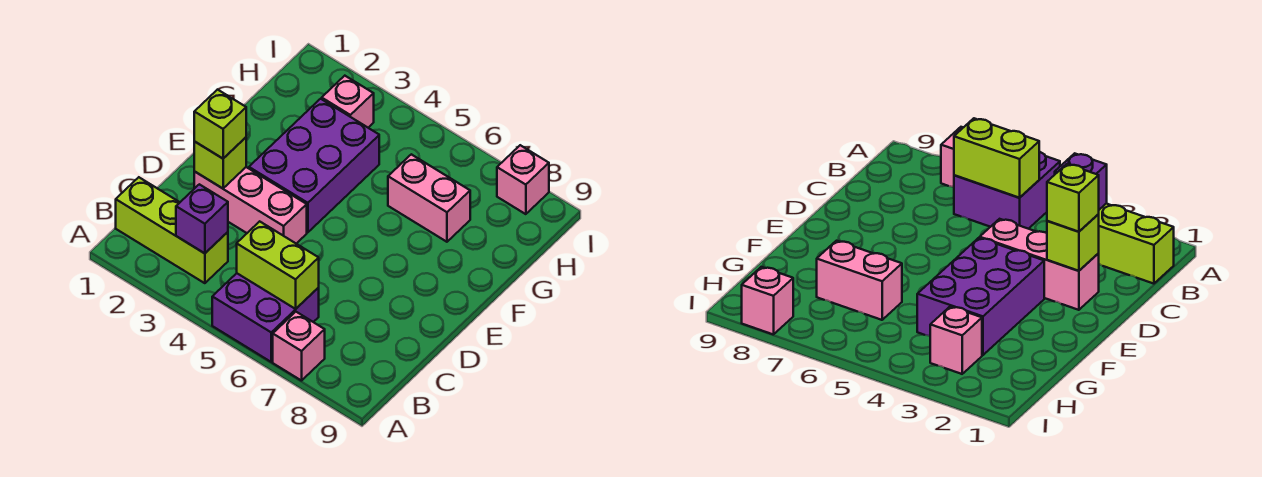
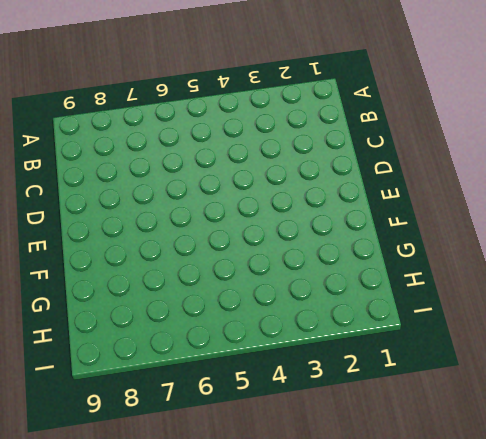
none -> purple brick A5:B6 level 1
none -> pink brick A7 level 1
none -> lime brick B1:B3 level 1

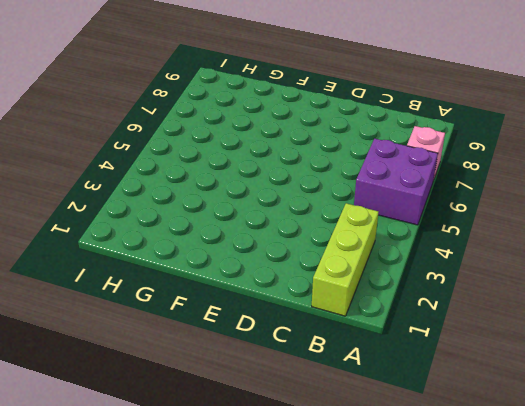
none -> pink brick D2:D4 level 1
none -> purple brick E3:G4 level 1
none -> pink brick G6:G7 level 1

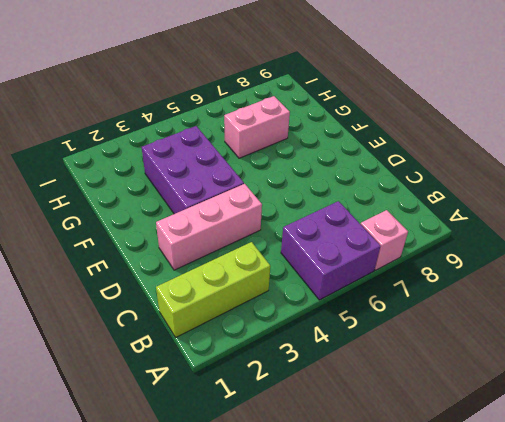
none -> pink brick H3 level 1
none -> pink brick I8 level 1
none -> purple brick B3 level 2

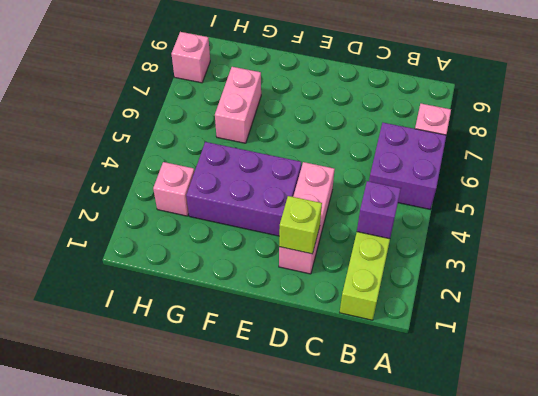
none -> lime brick B5:B6 level 2
none -> lime brick D2 level 3

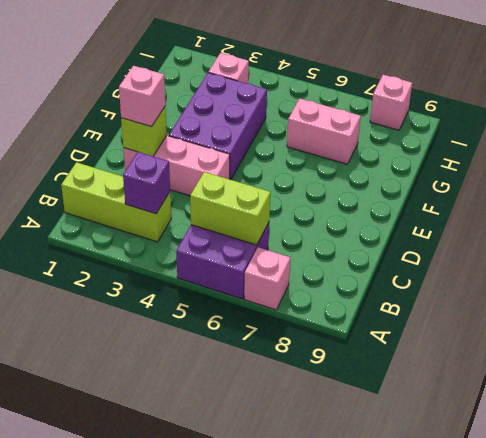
pink brick D2 level 3 -> lime brick D2 level 3

